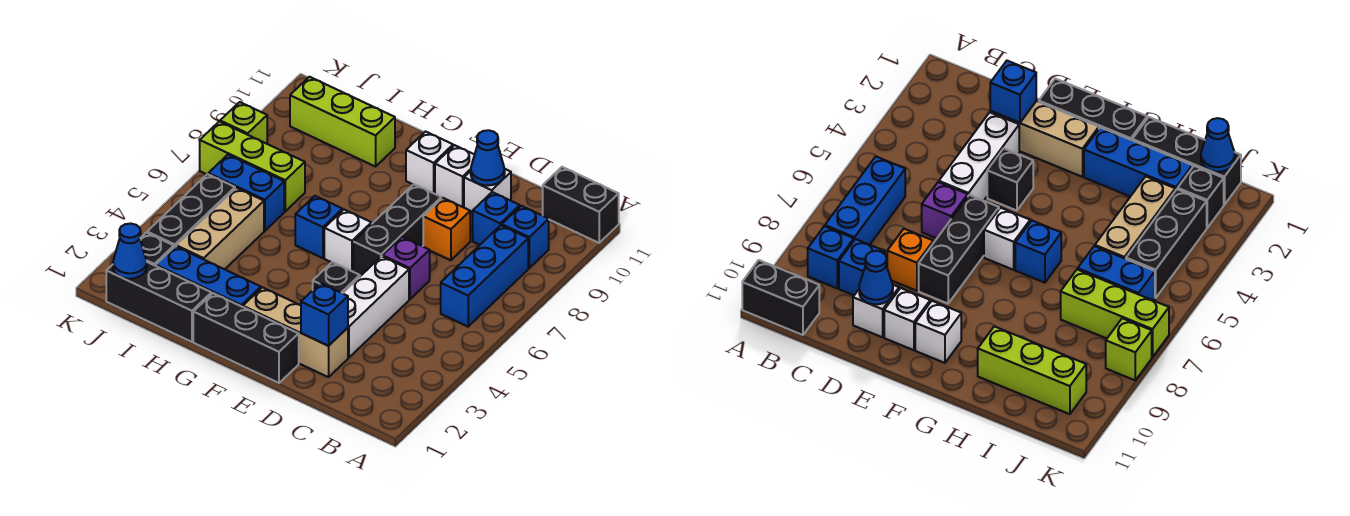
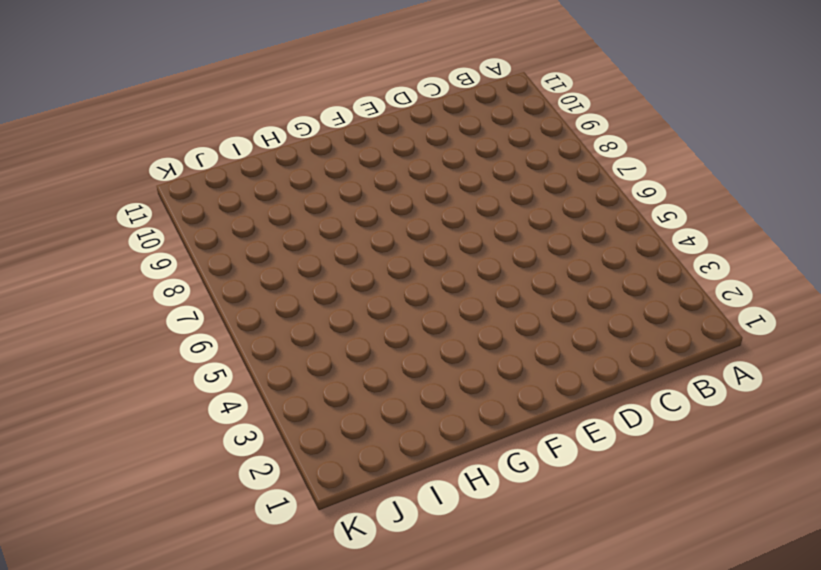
none -> black brick A11:B11 level 1
none -> blue brick B6:B8 level 1
none -> blue brick B9 level 1

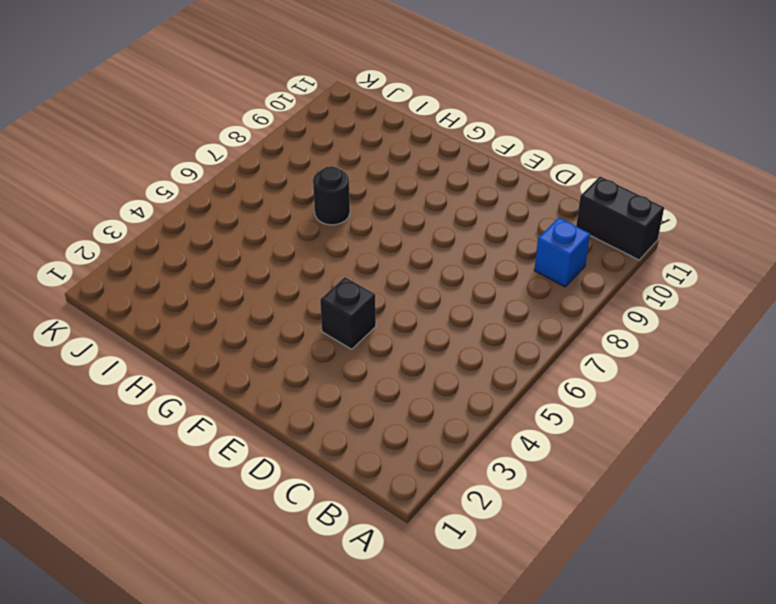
black round brick H7 level 1 -> none
none -> blue brick B6:B8 level 1
none -> blue brick C9 level 1
none -> tan brick D2:F2 level 1

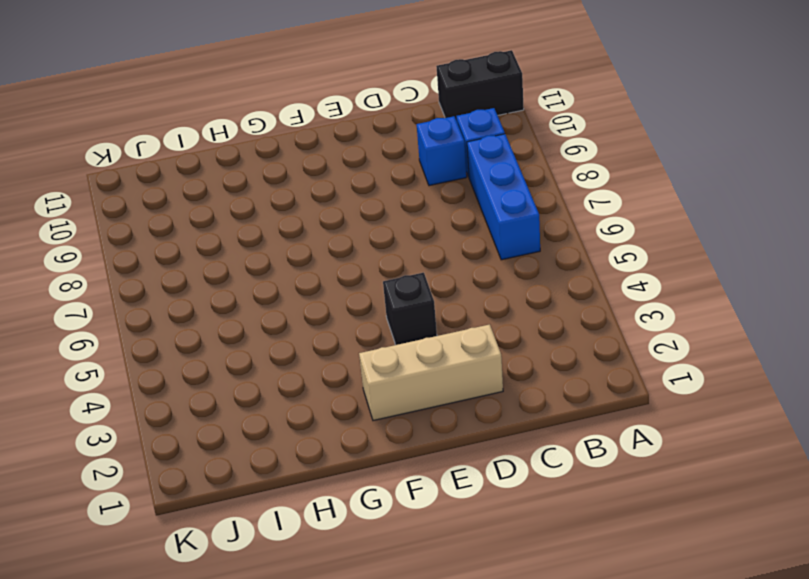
none -> white brick D3:D5 level 1
none -> purple brick D6 level 1
none -> orange brick D8 level 1

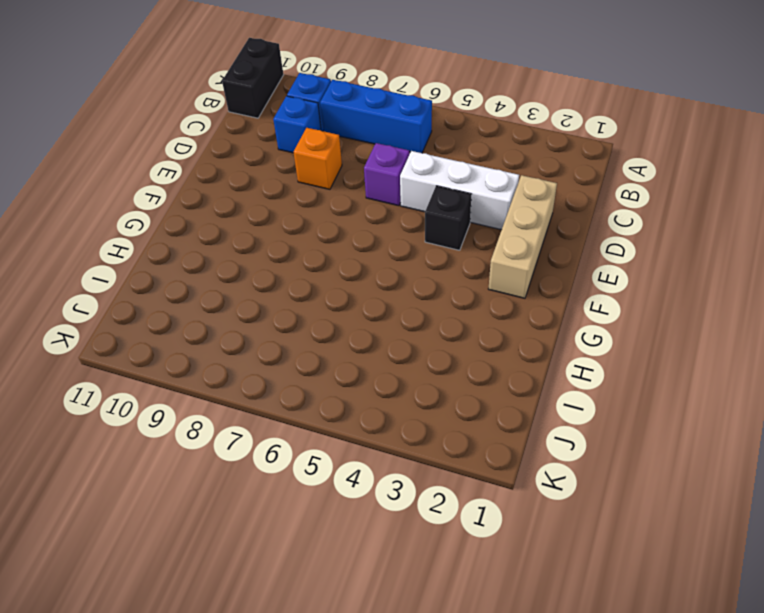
none -> white brick D10 level 1
none -> black brick E1:G1 level 1
none -> black brick E6:E8 level 1

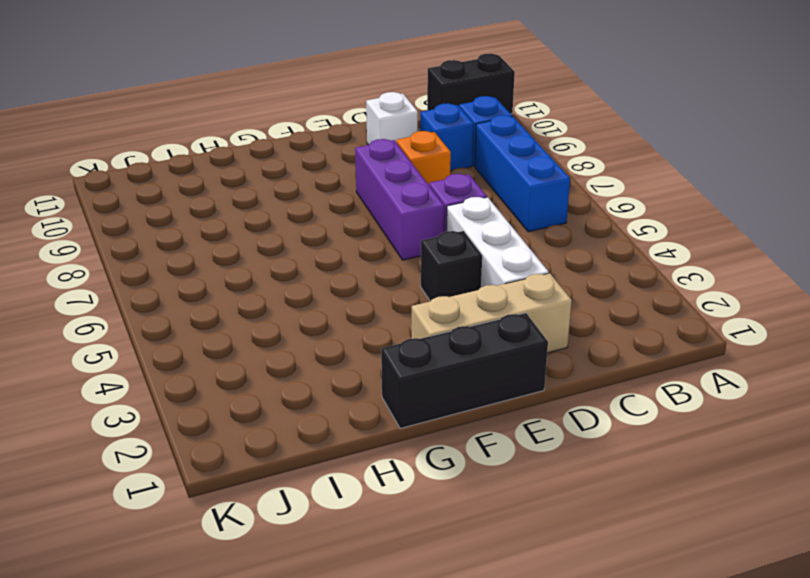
purple brick E6:E8 level 1 -> black brick E6:E8 level 1
none -> white brick E10 level 1
none -> white brick F6 level 1
none -> white brick F10 level 1

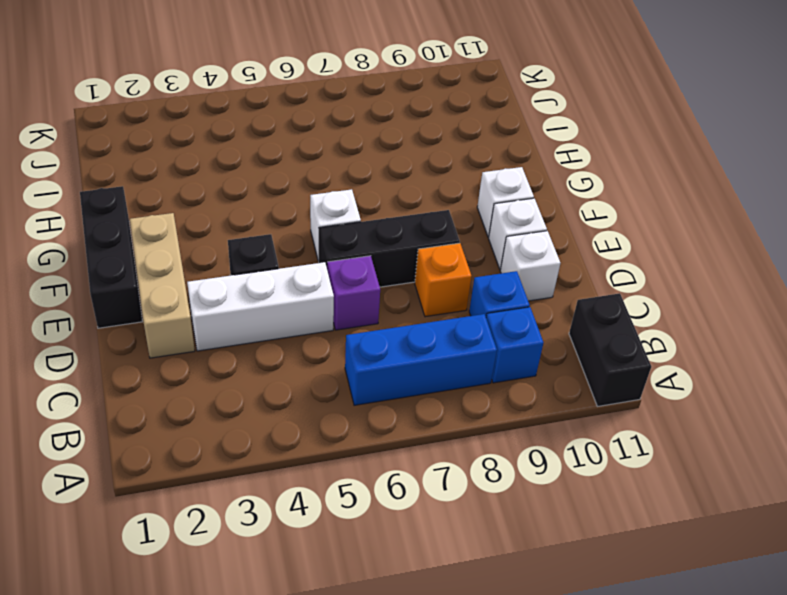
none -> blue brick G2:I2 level 1
none -> blue brick G6 level 1
none -> black brick H1:J1 level 1

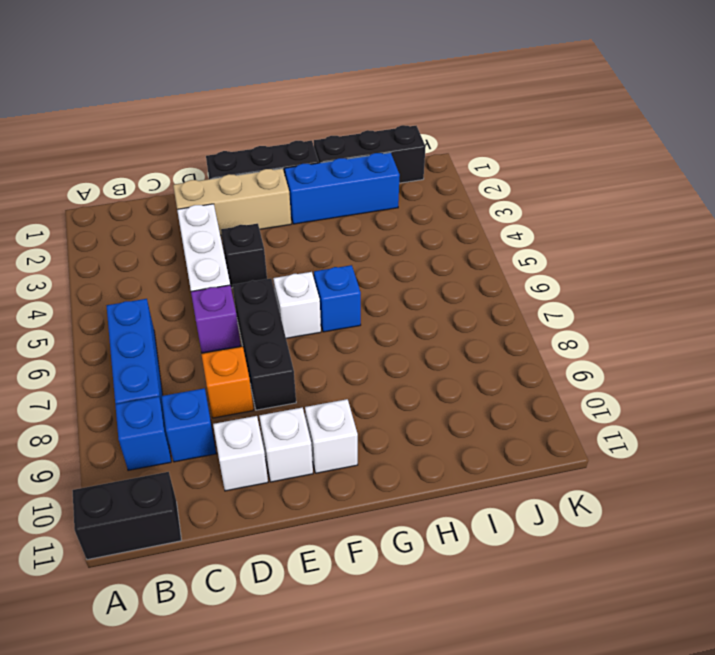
none -> lime brick H10:J10 level 1
none -> tan brick I3:I5 level 1
none -> blue brick I6:J6 level 1

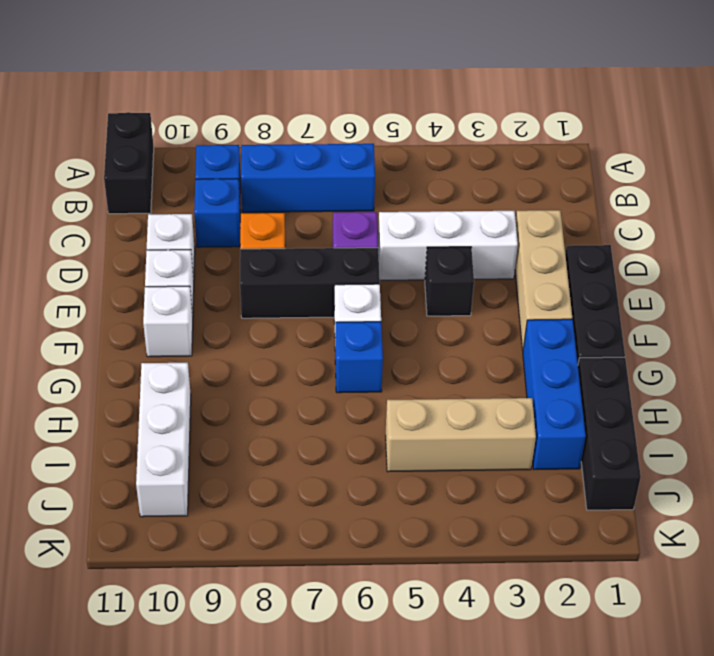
white brick H10:J10 level 1 -> lime brick H10:J10 level 1
none -> blue brick I6:J6 level 1
none -> lime brick I7:K7 level 1
none -> black brick J2 level 1

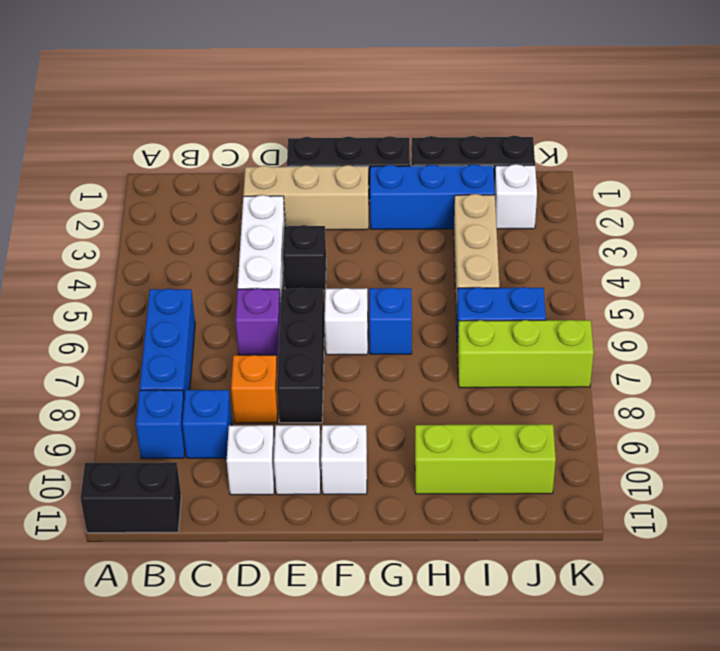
white brick J2 level 1 -> black brick J2 level 1
none -> black brick J3:J5 level 1
none -> lime brick K8 level 1
none -> blue brick D2 level 2

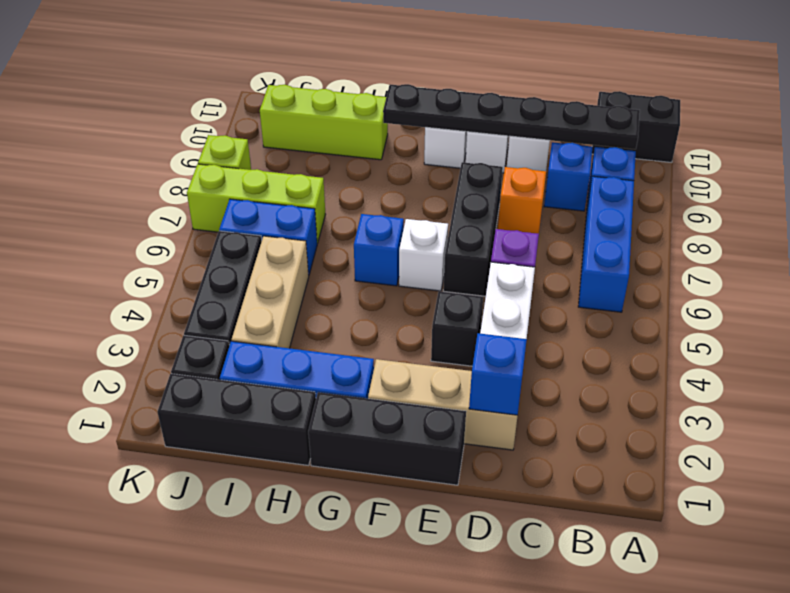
black plate B10:G10 level 2 -> blue cone D10 level 2
none -> blue cone J1 level 2

